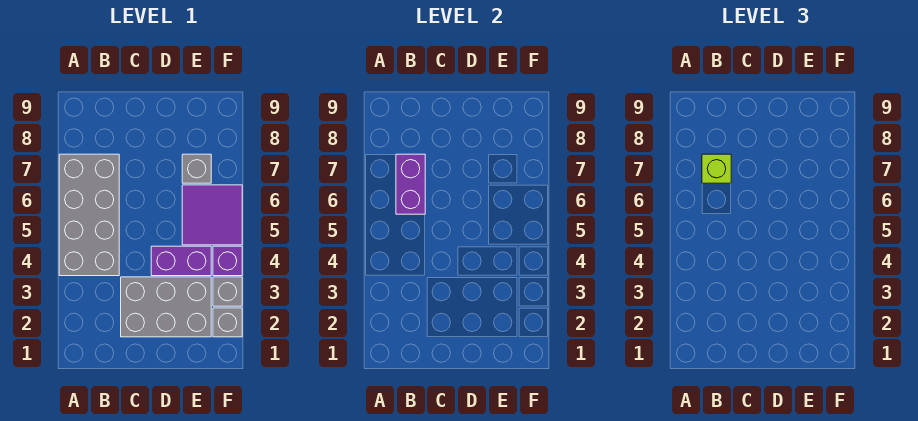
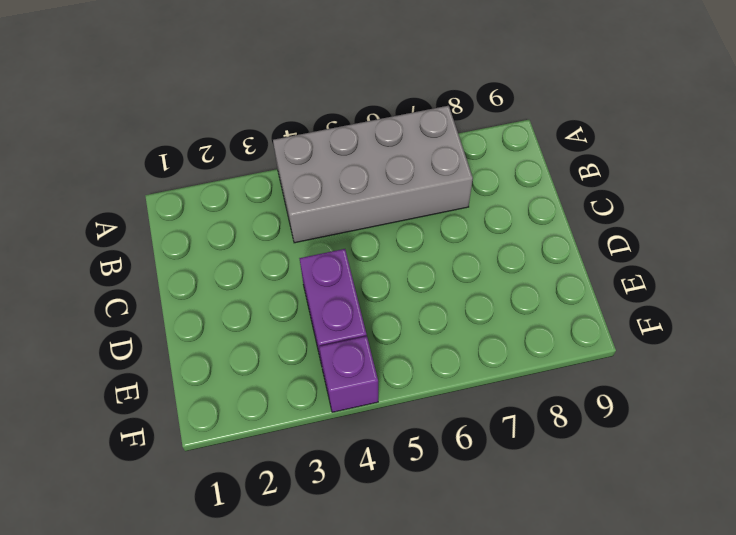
none -> grey brick C2:E3 level 1
none -> purple tile E5:F6 level 1

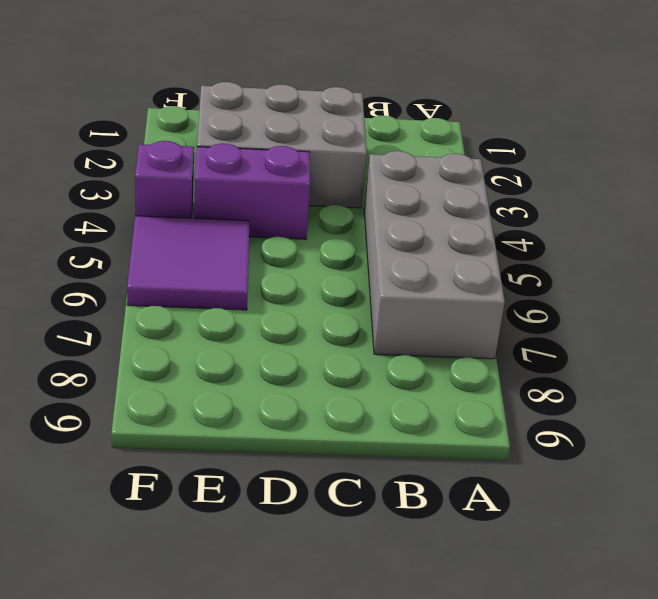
none -> grey brick E7 level 1
none -> grey brick F2 level 1

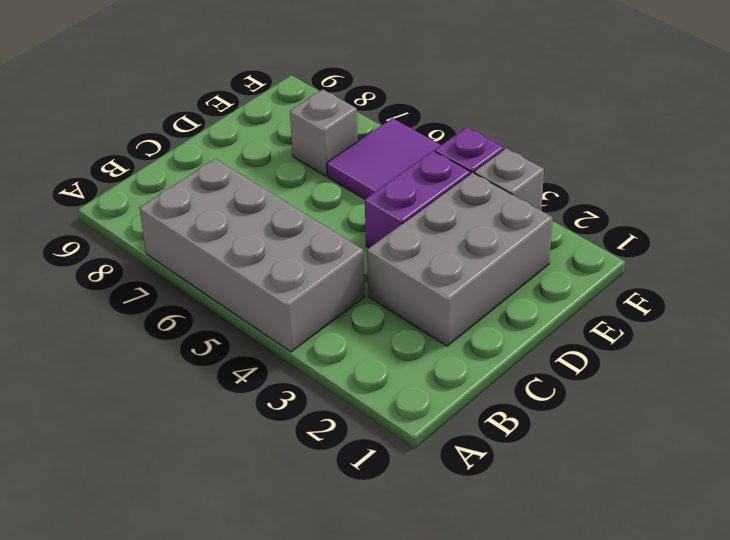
none -> grey brick F2 level 1
none -> purple brick B6:B7 level 2

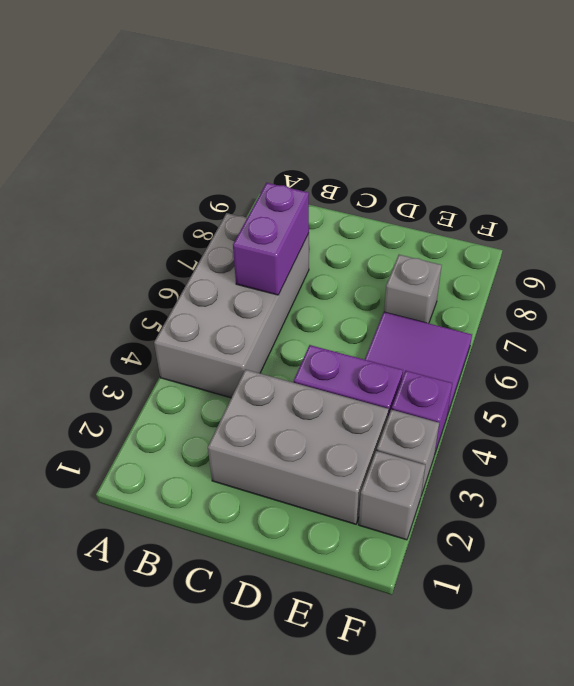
none -> lime brick B7 level 3

